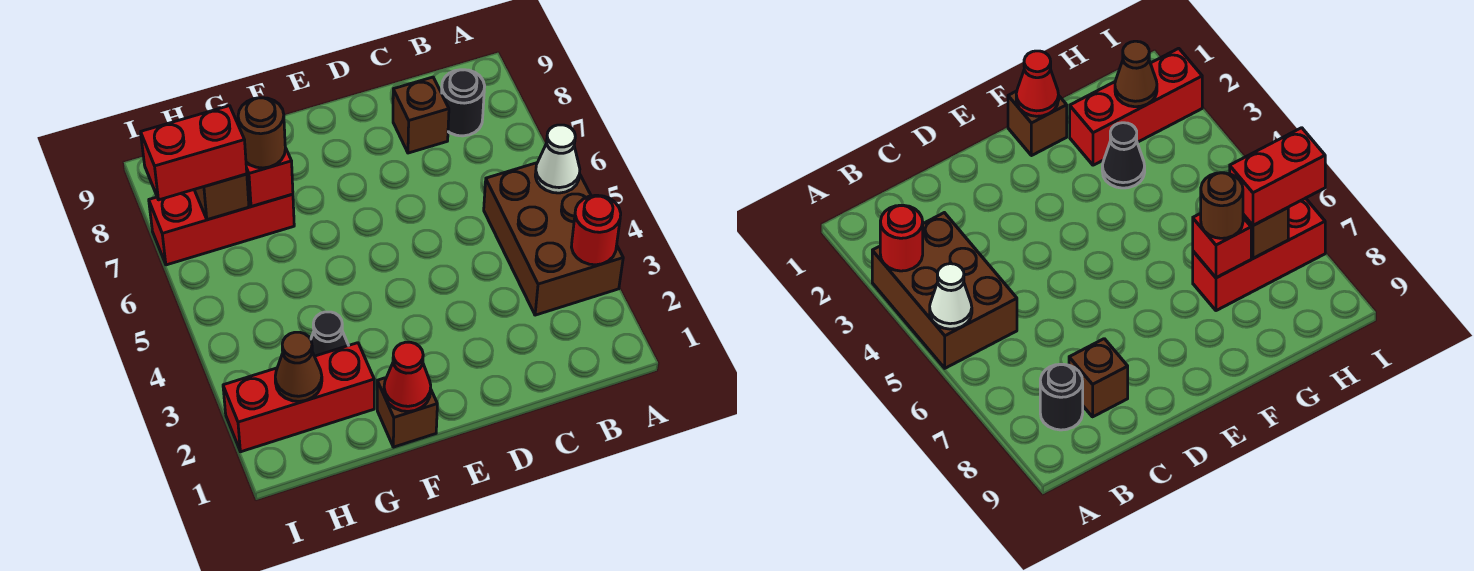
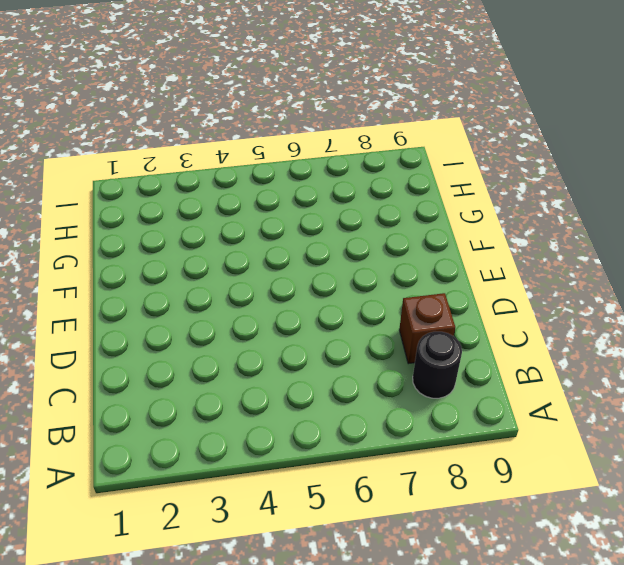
none -> brown brick A3:B5 level 1
none -> brown brick F1 level 1
none -> red brick G2:I2 level 1

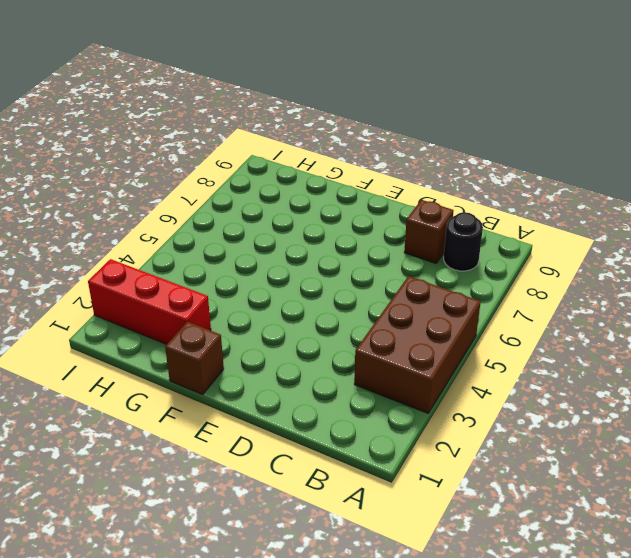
none -> black cone G3 level 1
none -> red brick G7:I7 level 1
none -> red round brick A3 level 2

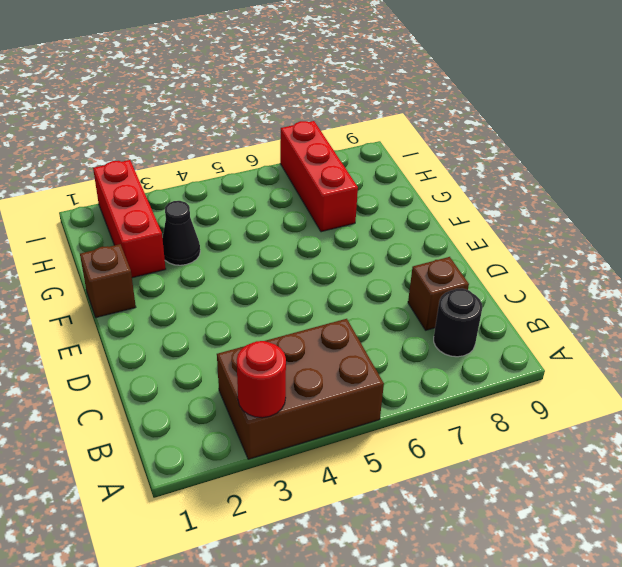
none -> white cone A5 level 2
none -> red cone F1 level 2
none -> red brick G7 level 2

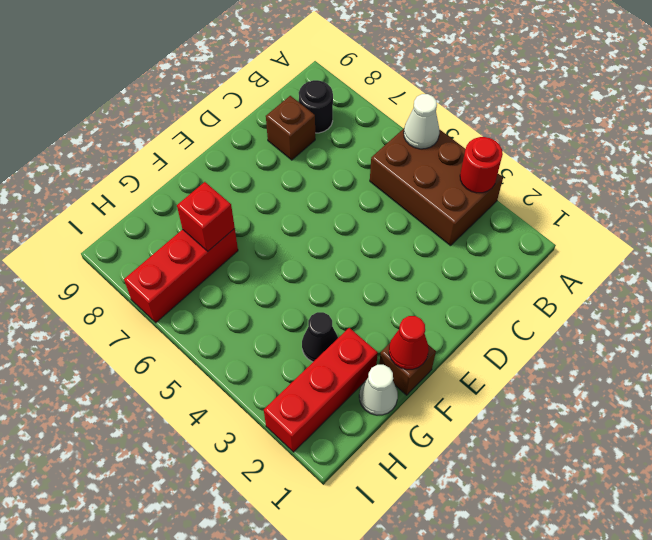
white cone G1 level 1 -> none
none -> brown cone H2 level 2
none -> brown brick H7 level 2
none -> brown round brick G7 level 3

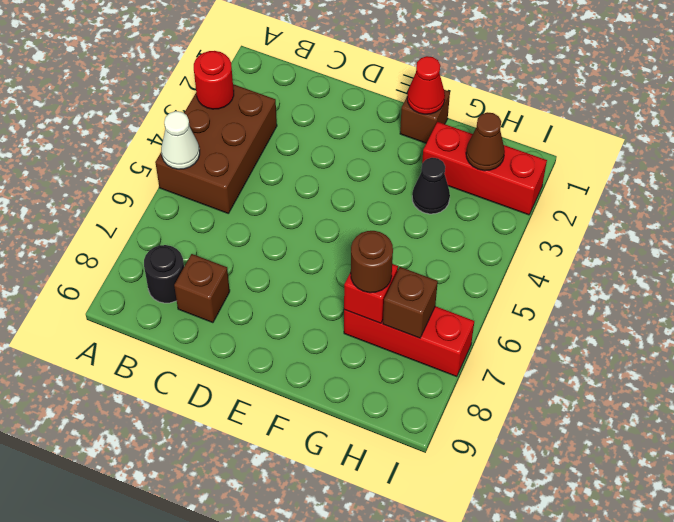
none -> red brick H7:I7 level 3

